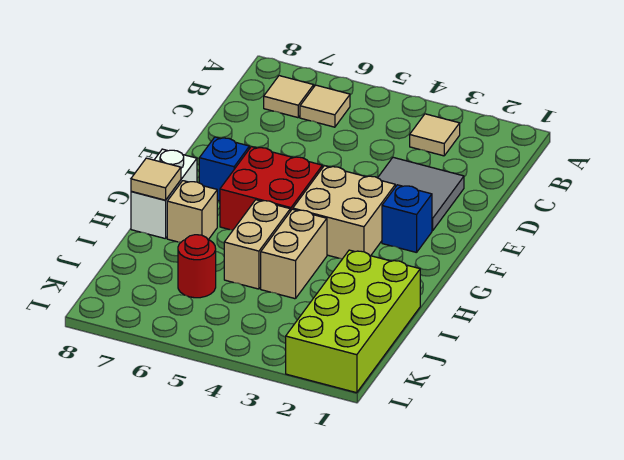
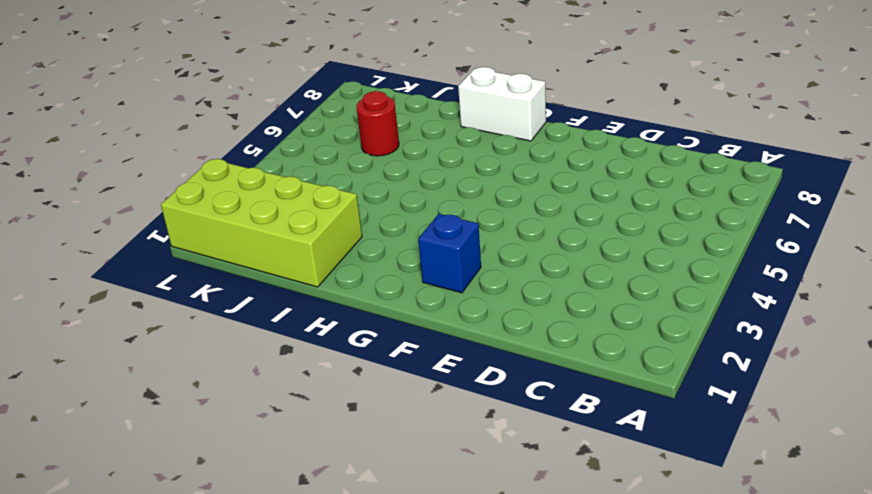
none -> tan tile B3 level 1
none -> tan tile B6 level 1
none -> tan tile B7 level 1

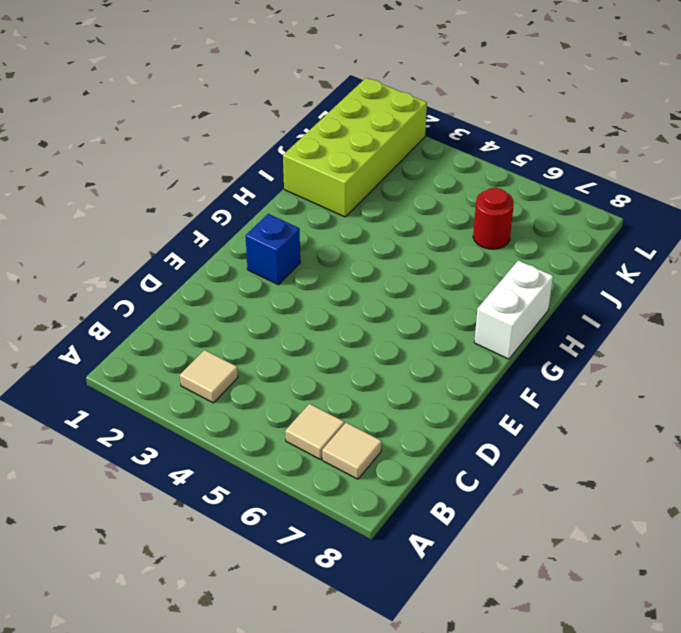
none -> grey tile D2:E3 level 1
none -> tan brick F3:G4 level 1
none -> red brick F5:G6 level 1

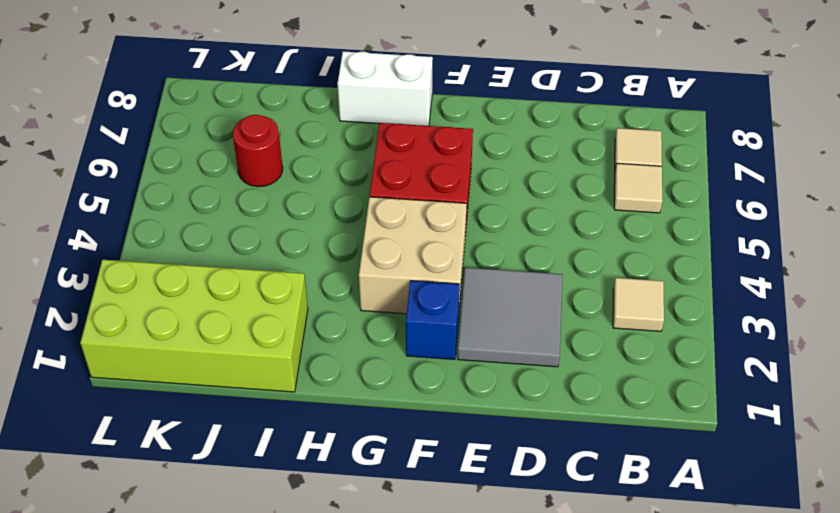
none -> blue brick F7 level 1
none -> tan brick H4:I4 level 1
none -> tan brick H5:I5 level 1

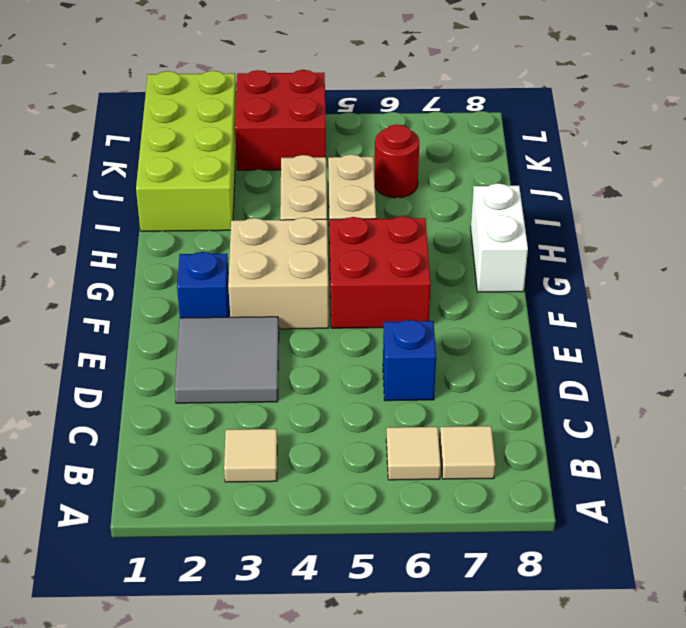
blue brick D6 level 1 -> blue brick F7 level 1
red brick K3:L4 level 1 -> none
none -> tan brick H7 level 1
none -> tan tile H8 level 2

